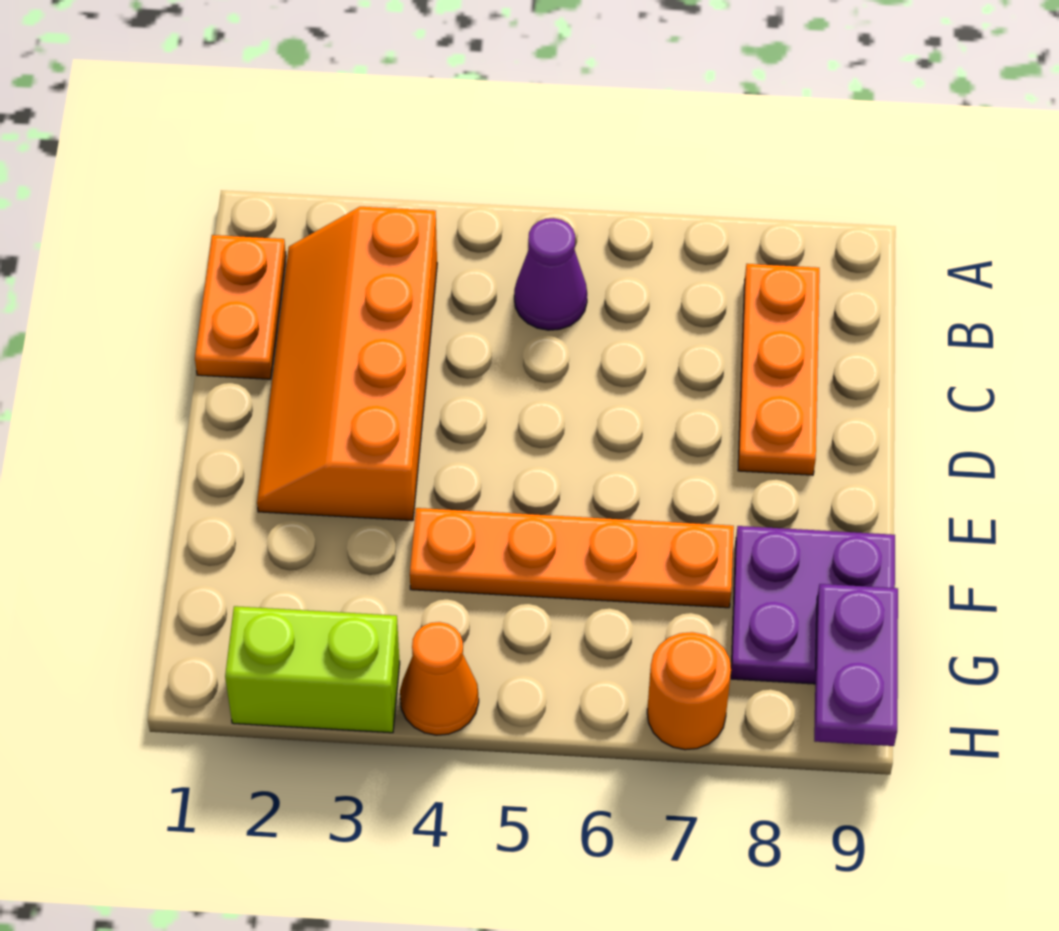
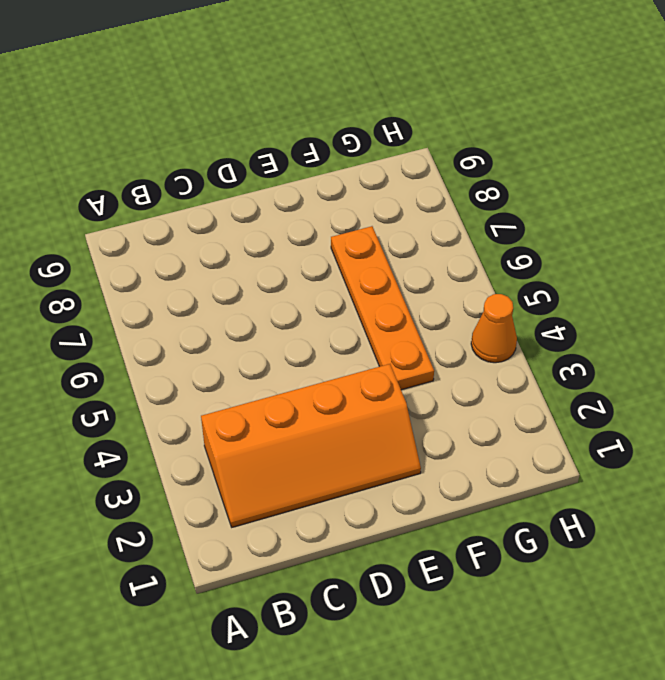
none -> orange plate B1:C1 level 1
none -> purple cone B5 level 1

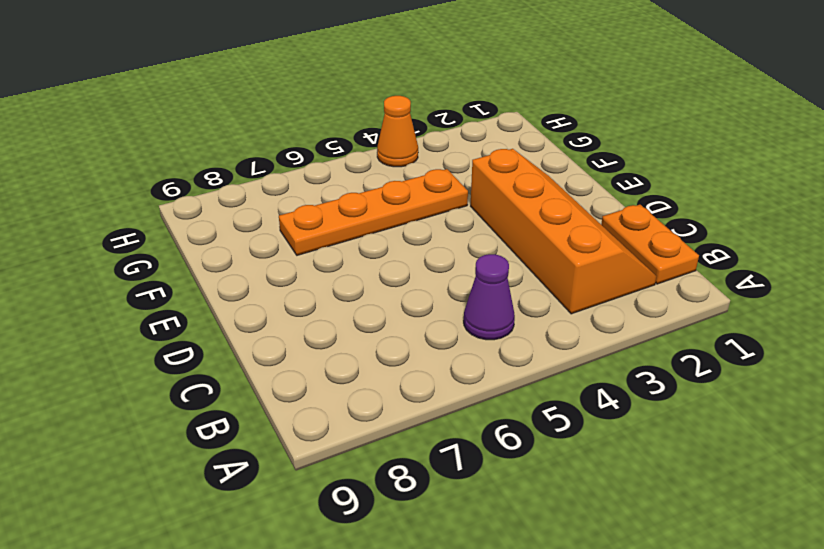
none -> orange plate B8:D8 level 1
none -> purple plate F8:G9 level 1

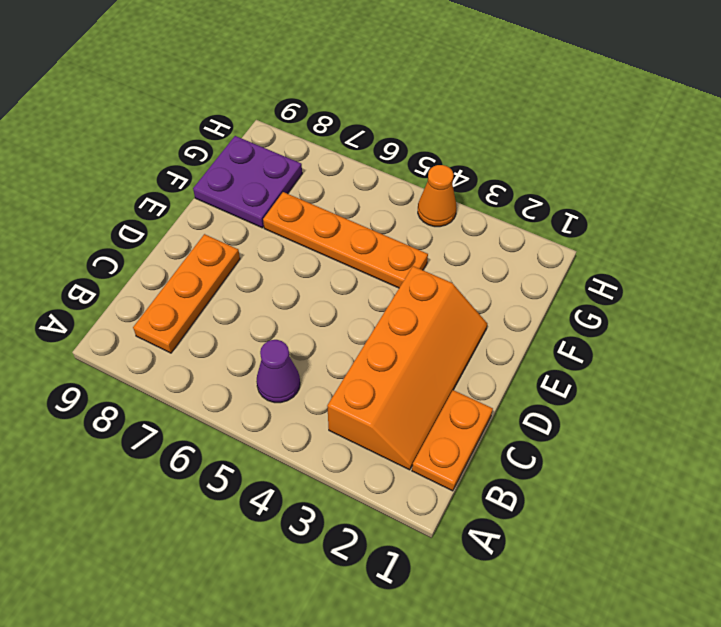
none -> lime brick H2:H3 level 1
none -> orange round brick H7 level 1

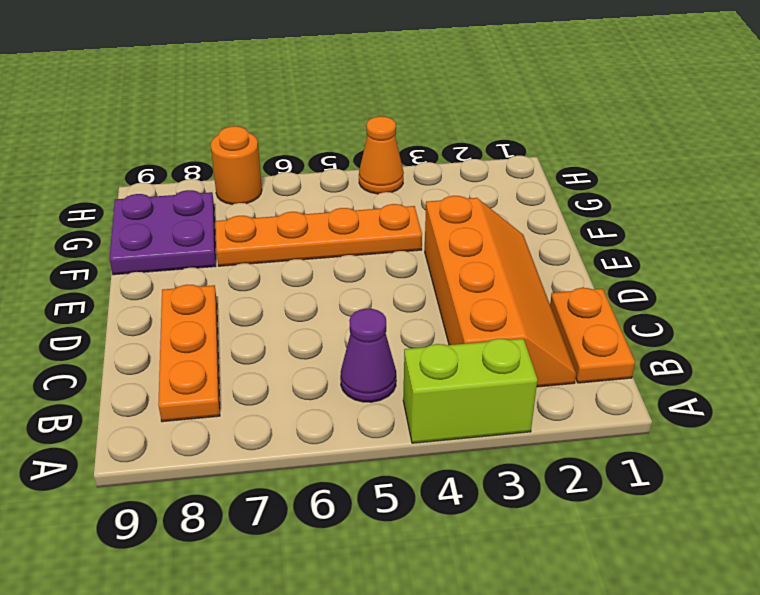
lime brick A3:A4 level 1 -> lime brick H2:H3 level 1
none -> purple plate G9:H9 level 2

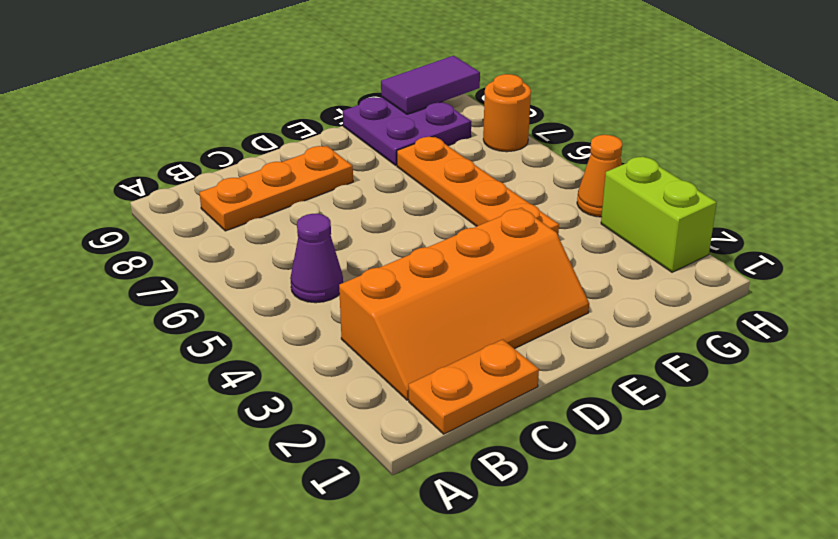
purple tile G9:H9 level 2 -> purple plate G9:H9 level 2

